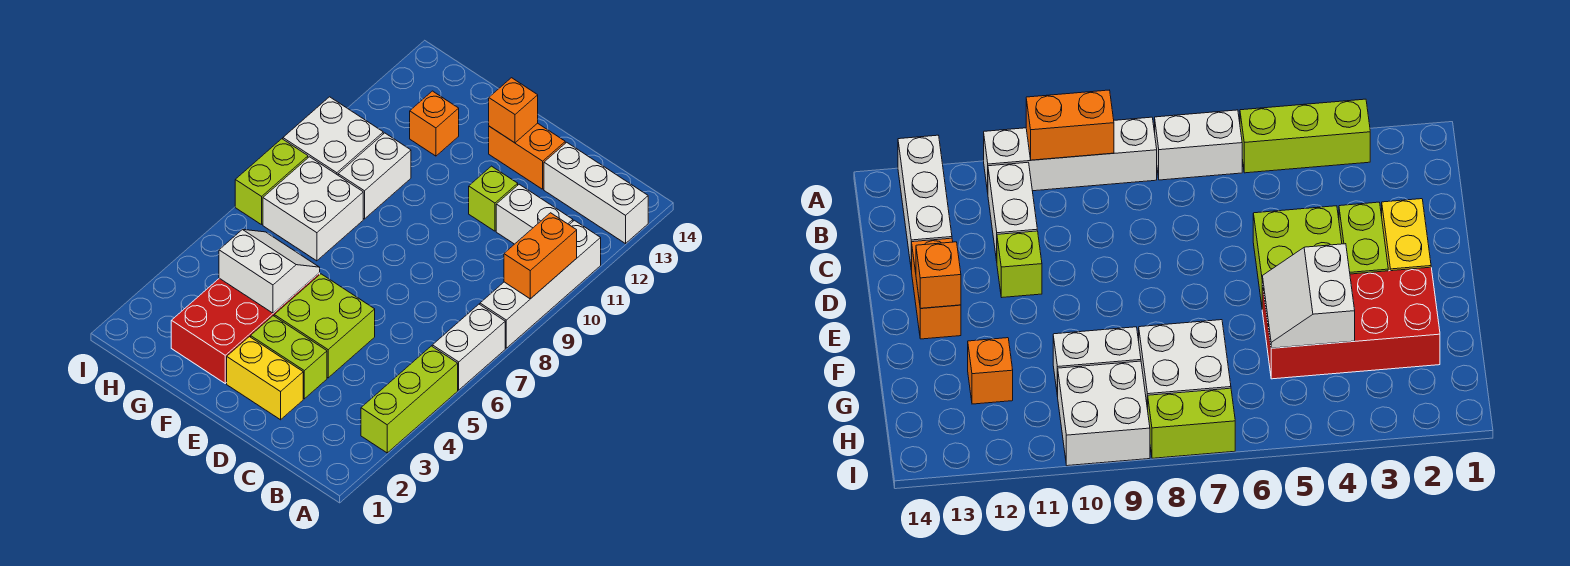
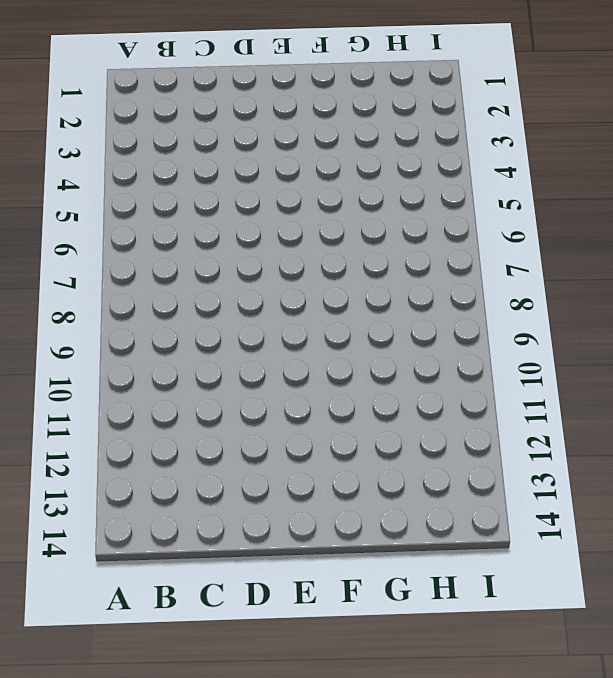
none -> lime brick A3:A5 level 1
none -> white brick A6:A7 level 1
none -> white brick A8:A11 level 1

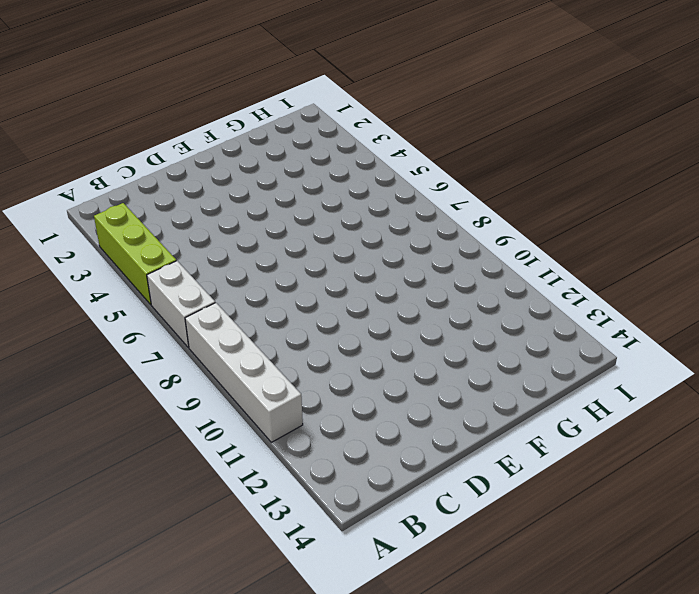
none -> white brick A13:C13 level 1
none -> white brick B11:C11 level 1
none -> yellow brick D2:E2 level 1

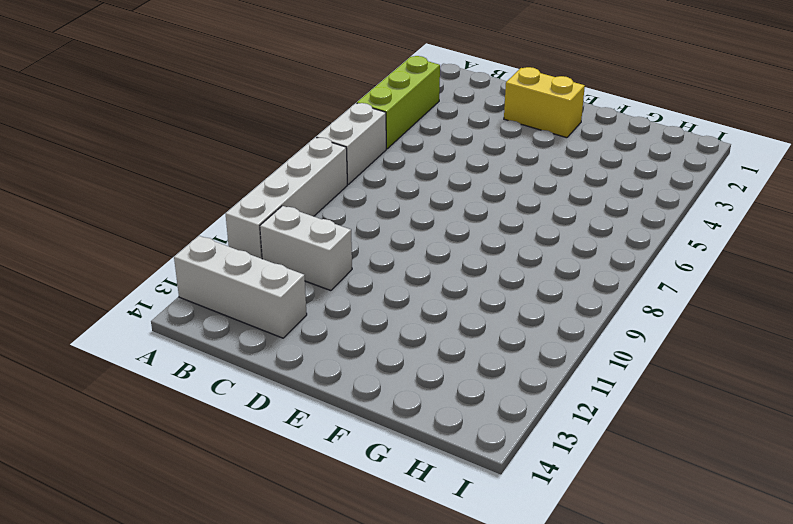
none -> lime brick D3:E3 level 1
none -> lime brick D4:E5 level 1
none -> lime brick D11 level 1

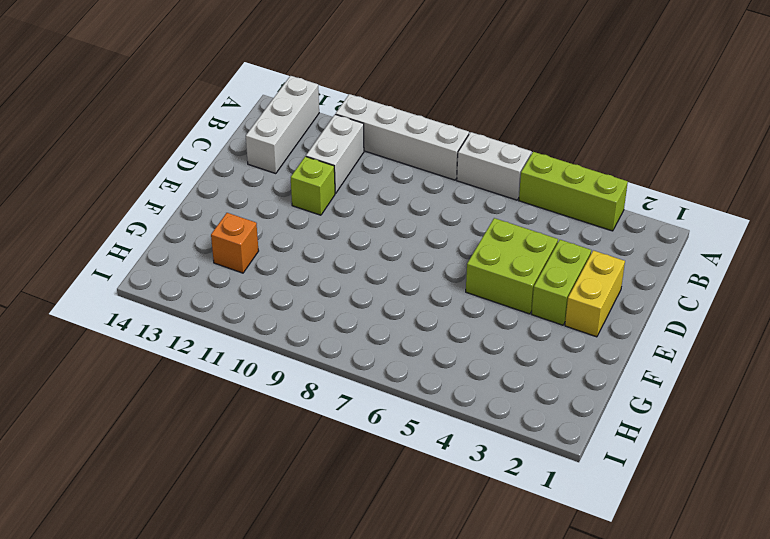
none -> orange brick D13:E13 level 1
none -> red brick F2:G5 level 1
none -> white brick G7:H8 level 1

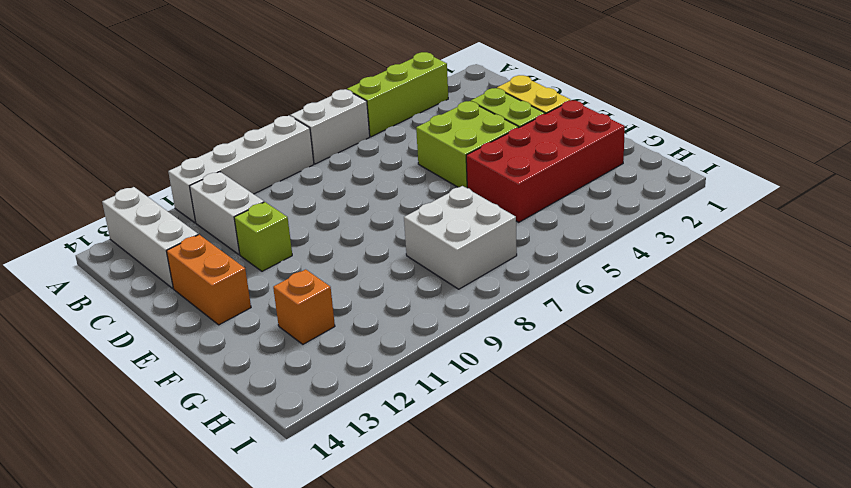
none -> white brick G9:G10 level 1
none -> white brick H9:I10 level 1
none -> lime brick I7:I8 level 1

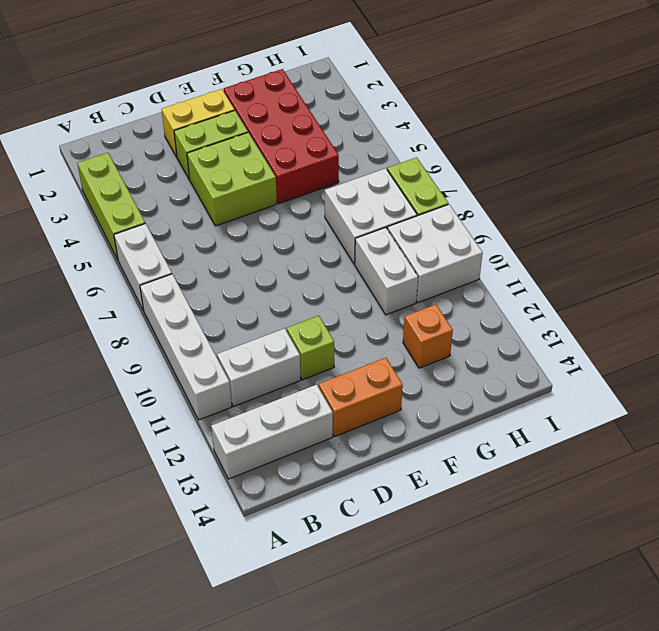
none -> orange brick A9:A10 level 2
none -> orange brick E13 level 2
none -> white slope F4:G5 level 2 top 4

